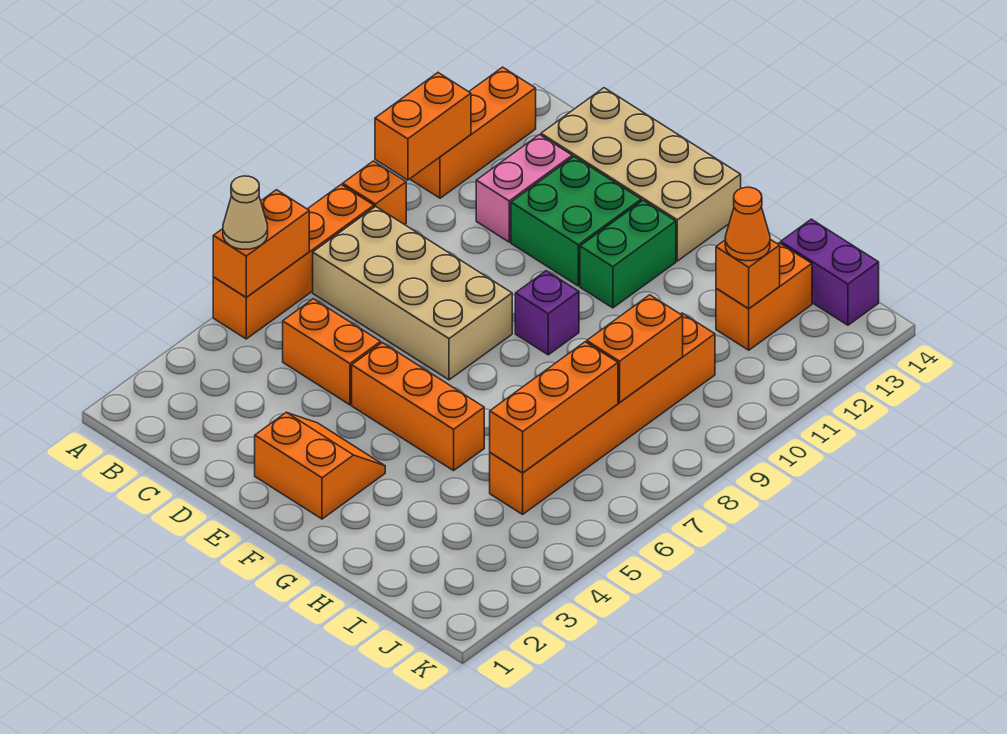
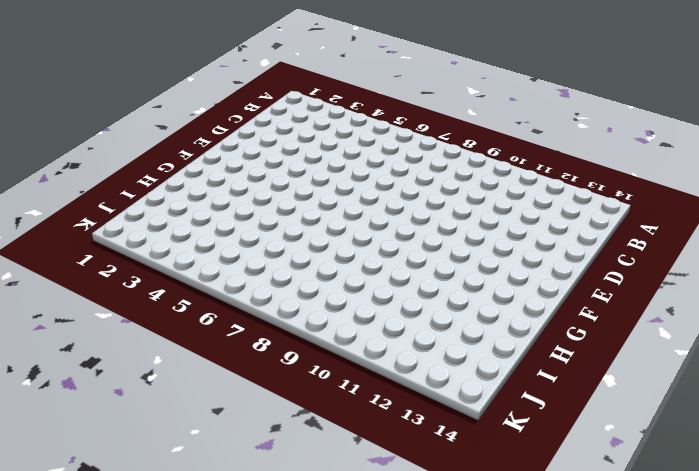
none -> orange brick A5:A8 level 1
none -> orange brick A9 level 1
none -> orange brick A11:A13 level 1

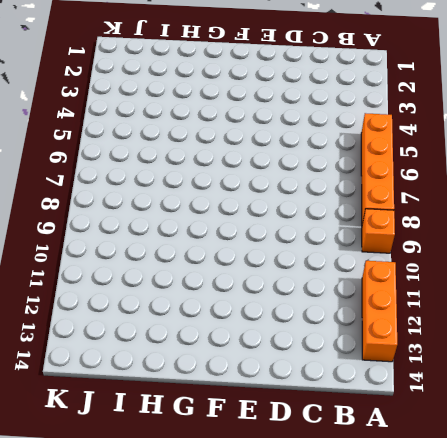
none -> tan brick B7:E8 level 1
none -> orange brick C5:D5 level 1
none -> pink brick C11:C12 level 1

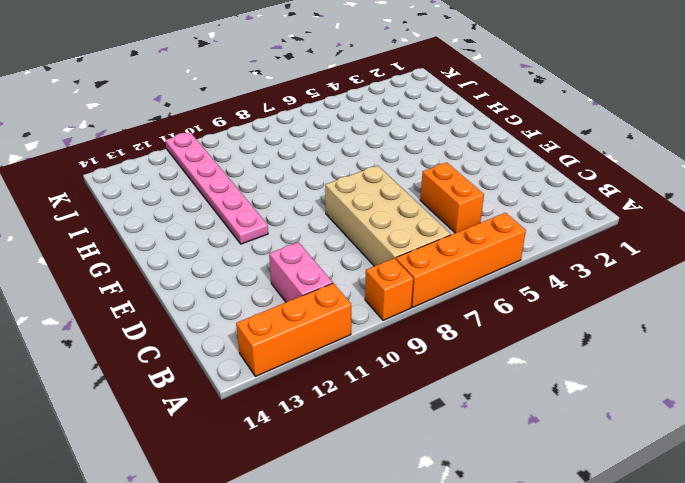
pink brick B11:C11 level 1 -> pink brick C11:C12 level 1
pink plate F11:K11 level 1 -> green brick F11:F12 level 1
none -> tan brick C13:F14 level 1
none -> green brick D11:E12 level 1
none -> orange slope E2:F3 level 1 top 2

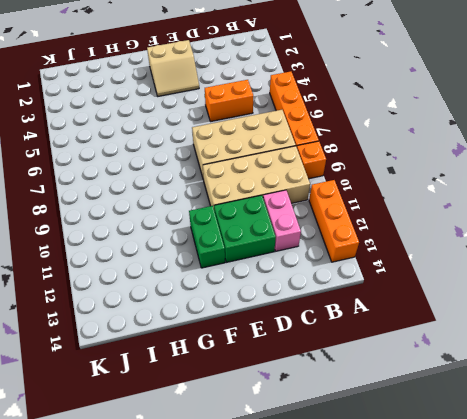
tan brick B9:E10 level 1 -> tan brick C13:F14 level 1
tan slope E2:F3 level 1 top 2 -> orange slope E2:F3 level 1 top 2
none -> orange brick E5:G5 level 1
none -> purple brick F9 level 1
none -> orange brick I5:I10 level 1

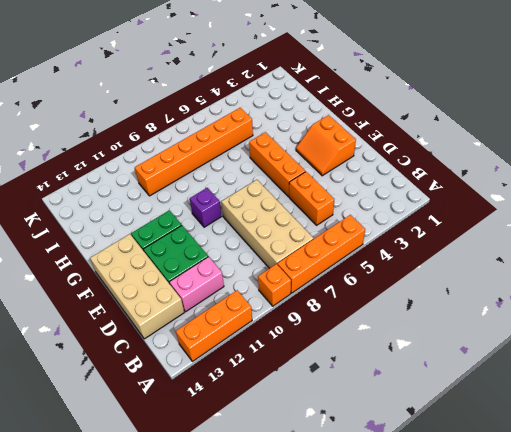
none -> orange brick I12:I13 level 1
none -> purple brick I14:J14 level 1
none -> orange brick A5:A6 level 2

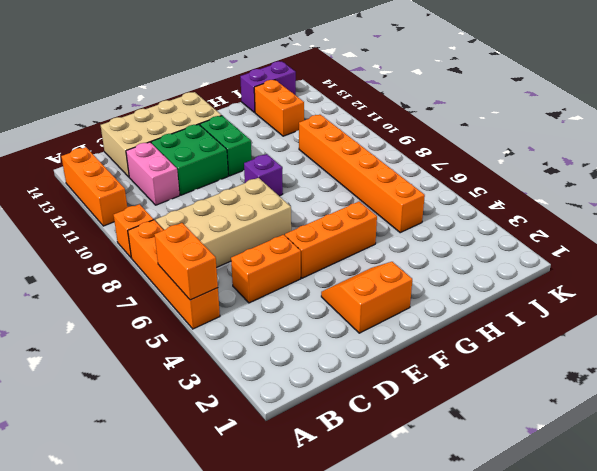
none -> orange brick A10:A11 level 2
none -> orange brick I5:I7 level 2
none -> orange brick I8:I9 level 2

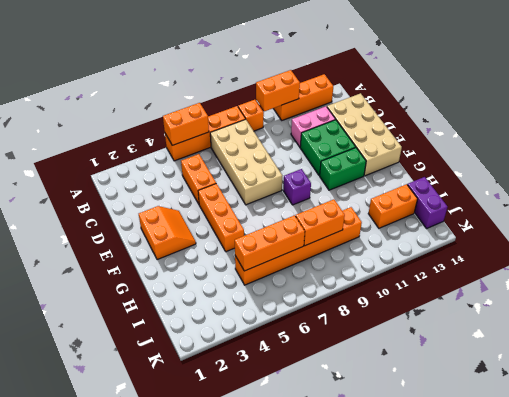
none -> orange brick I12 level 2
none -> tan cone A5 level 3
none -> orange cone I12 level 3

